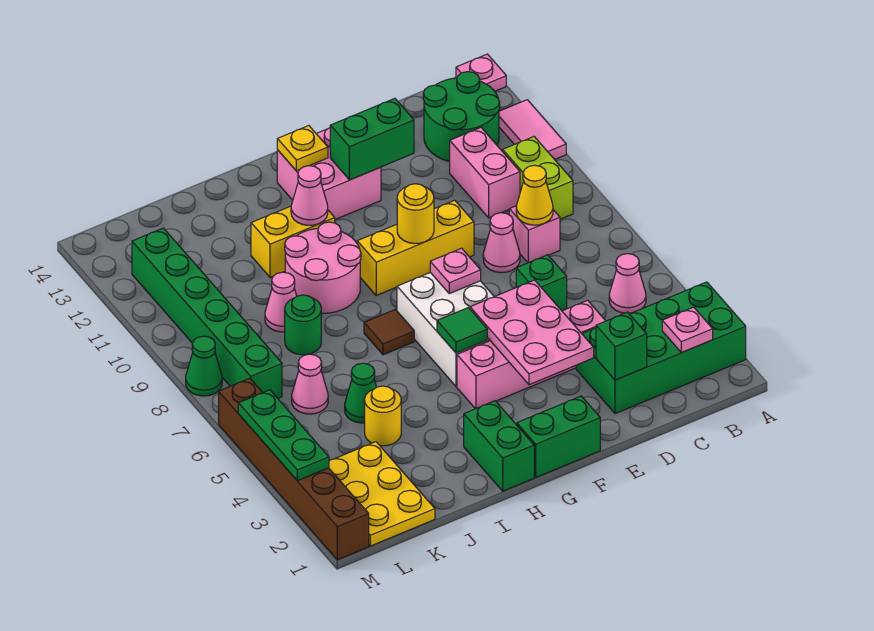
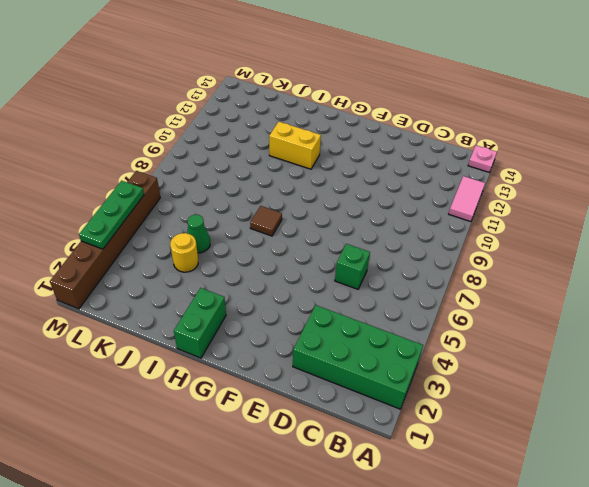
none -> pink cone B5 level 1
none -> lime brick B9:B10 level 1
none -> green round brick B12:C13 level 1
none -> pink brick C8 level 1

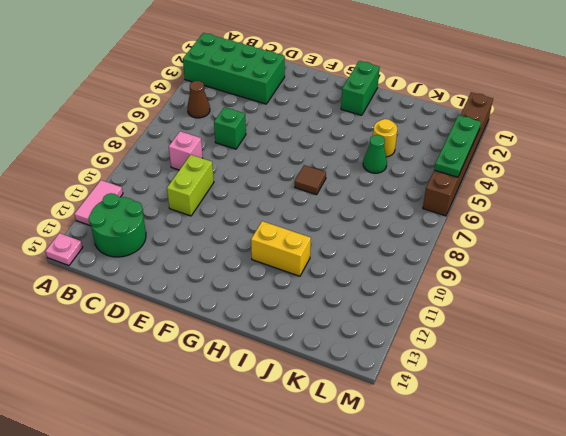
brown cone B5 level 1 -> pink cone B5 level 1
lime brick D9:D10 level 1 -> lime brick B9:B10 level 1
none -> pink brick C10:C11 level 1
none -> pink brick D4:G4 level 1
none -> pink cone D8 level 1
none -> yellow brick E9:G9 level 1

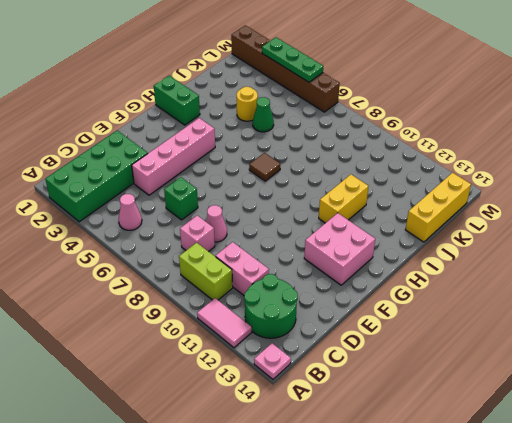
yellow brick J14:L14 level 1 -> yellow brick E9:G9 level 1
none -> green brick F1:G1 level 1
none -> white brick F5:G7 level 1
none -> pink round brick H9:I10 level 1
none -> green round brick J8 level 1

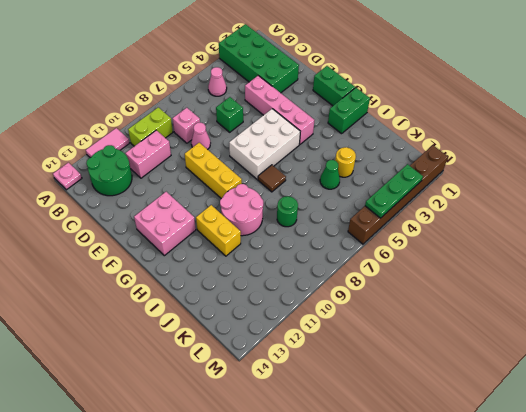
none -> pink cone J9 level 1
none -> yellow plate K1:L3 level 1
none -> pink cone K6 level 1
none -> green brick L7:L12 level 1

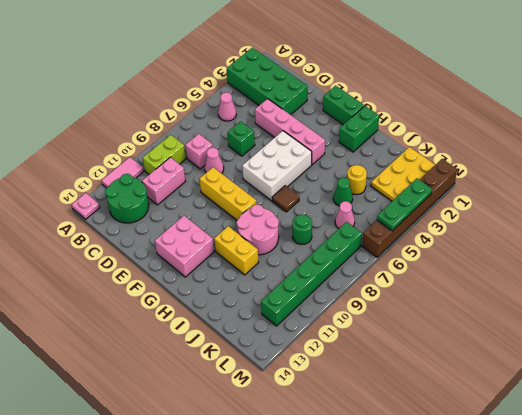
none -> pink cone J9 level 1
none -> green cone M8 level 1
none -> pink plate B2 level 2
none -> yellow cone C8 level 2

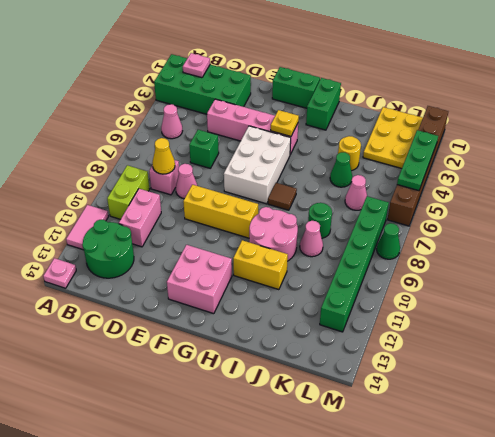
yellow plate G4 level 2 -> yellow plate G13 level 2
none -> green brick D2 level 2
none -> pink plate E3:F5 level 2
none -> green brick E12:F12 level 2
none -> pink plate F7 level 2

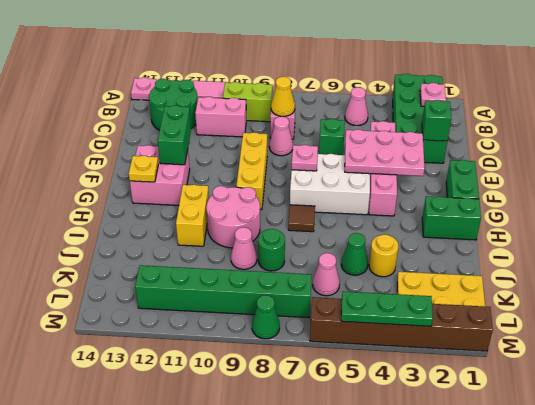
none -> yellow round brick F9 level 2
none -> green tile G5 level 2
none -> pink cone H11 level 2

